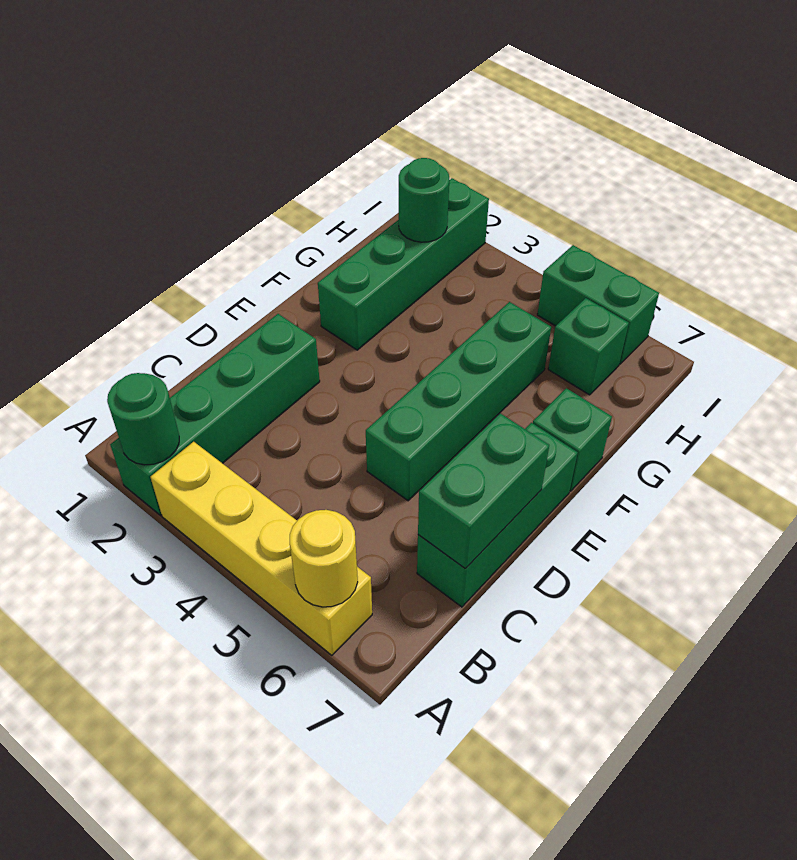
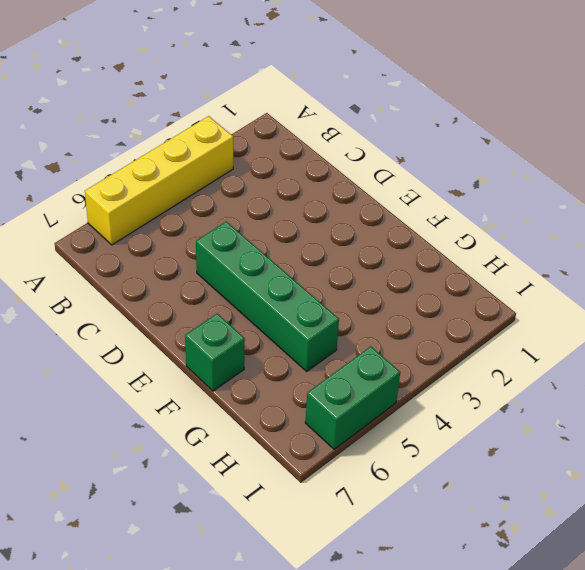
none -> green brick A2:D2 level 1
none -> green brick C7:E7 level 1
none -> green brick F2:I2 level 1

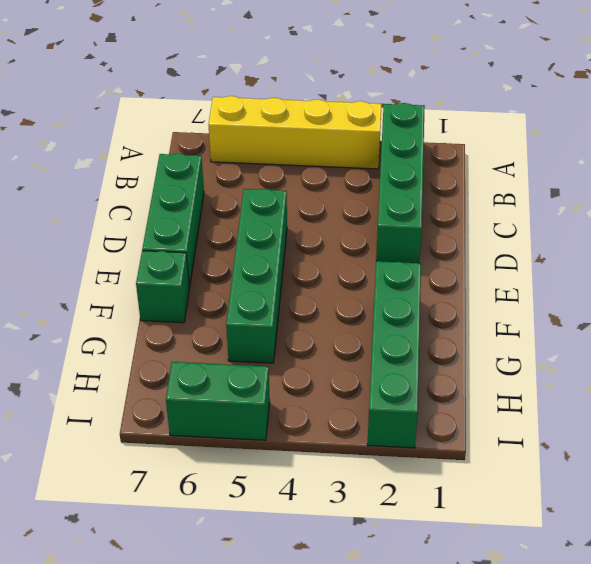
none -> green brick H6 level 1
none -> green round brick A2 level 2
none -> yellow round brick A6 level 2

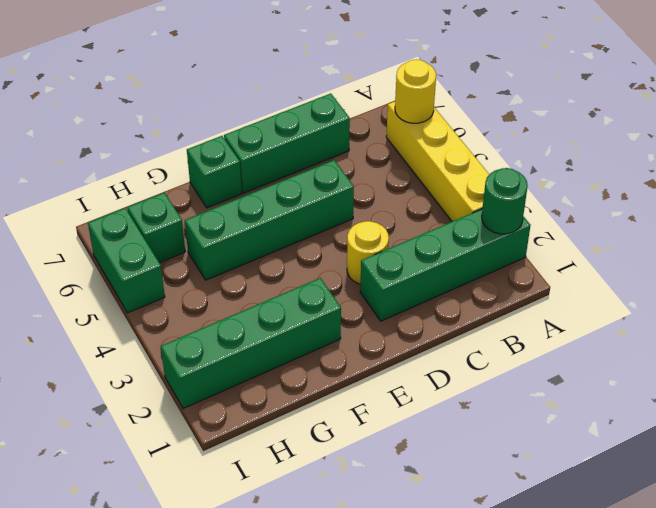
yellow round brick D3 level 1 -> none
none -> green brick C7:D7 level 2
none -> green round brick H2 level 2

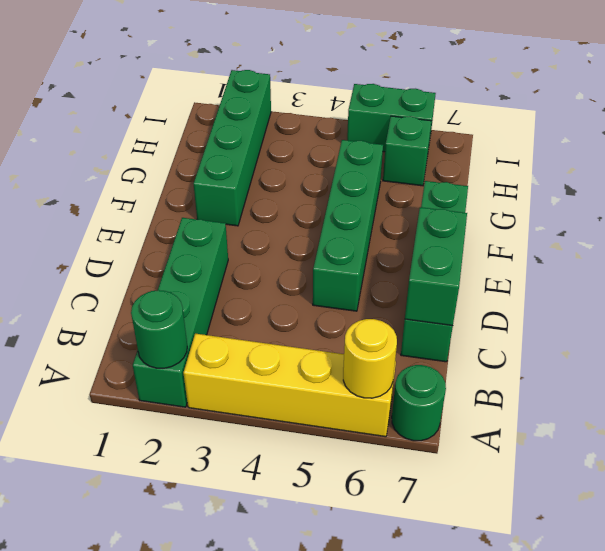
green round brick A7 level 1 -> green round brick H2 level 2

